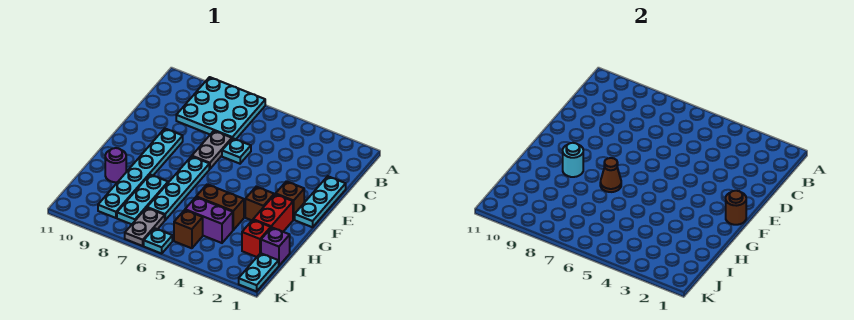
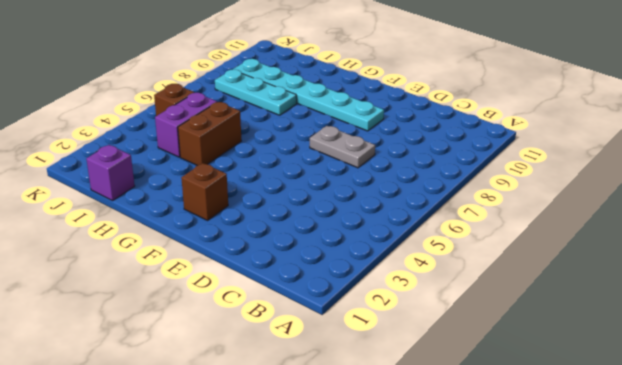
none -> cyan plate A7:C9 level 1
none -> cyan plate D1:F1 level 1
none -> cyan plate D6 level 1

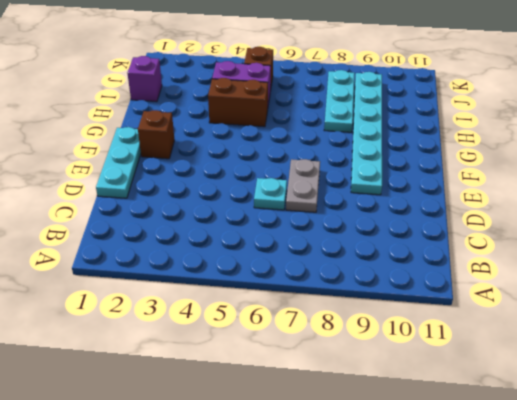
none -> cyan plate A7:C9 level 1
none -> cyan plate F7:I7 level 1
none -> red brick G2:H2 level 1

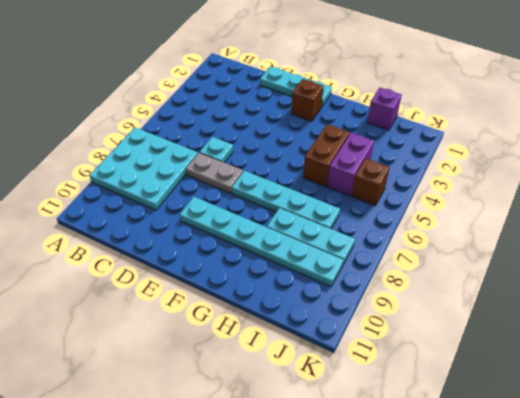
none -> red brick G2:H2 level 1
none -> brown brick G3 level 1
none -> purple round brick H10 level 1

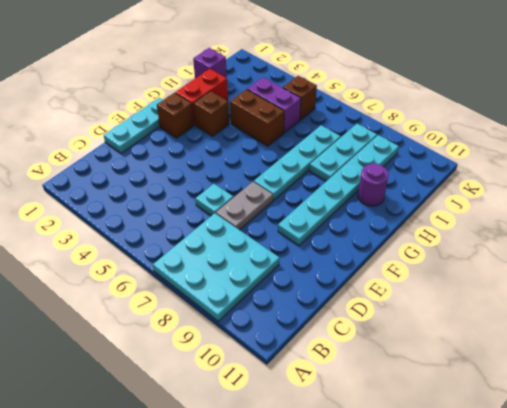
none -> red brick I2 level 1
none -> cyan plate J1:K1 level 1
none -> grey plate J7:K7 level 1

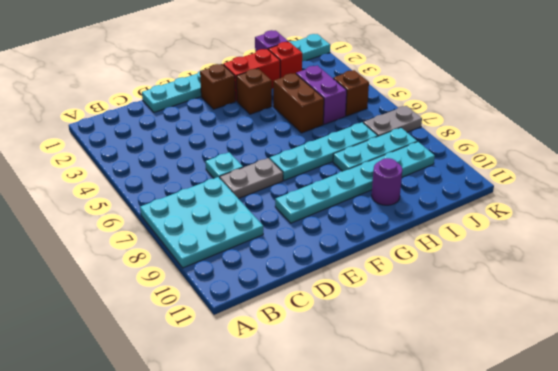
none -> cyan plate K6 level 1
none -> brown round brick F1 level 2
none -> brown cone G7 level 2

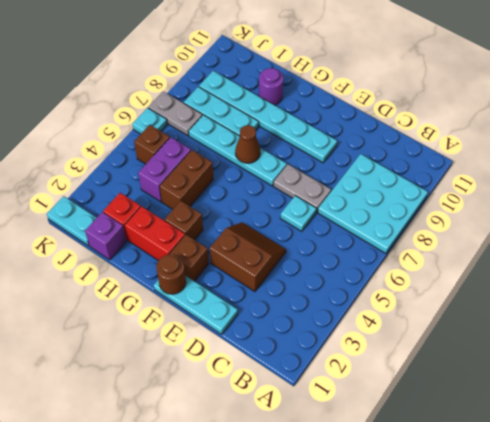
brown slope D3:E4 level 1 top 3 -> none
none -> cyan round brick G9 level 2

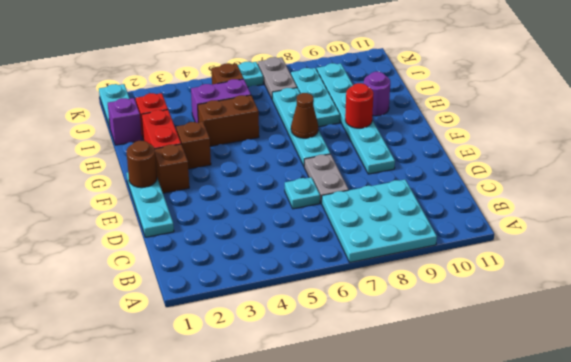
red round brick G9 level 2 -> cyan round brick G9 level 2

